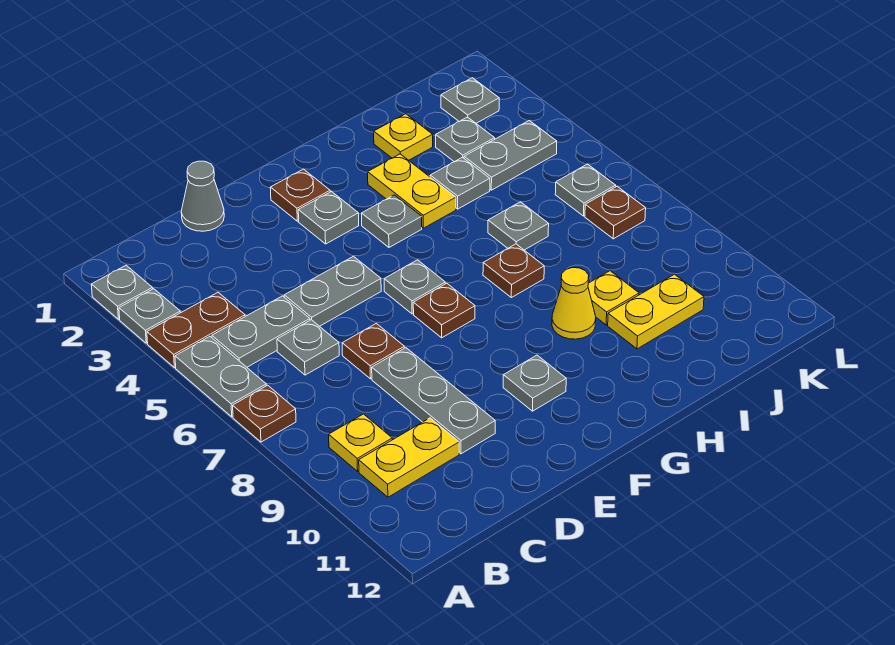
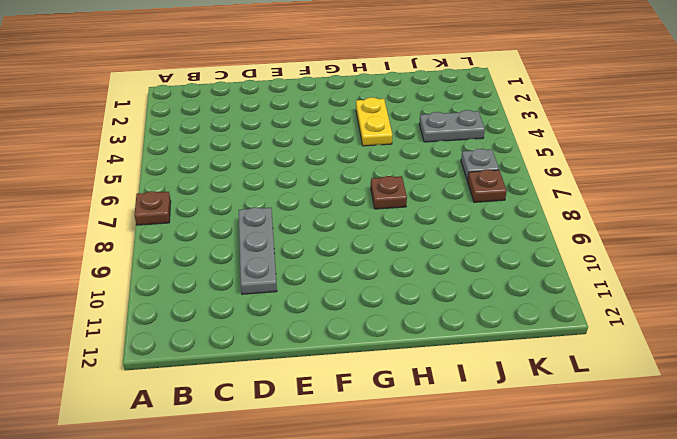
none -> grey plate A2 level 1
none -> grey plate A3 level 1
none -> brown plate A4:B4 level 1
none -> grey plate A5:A6 level 1

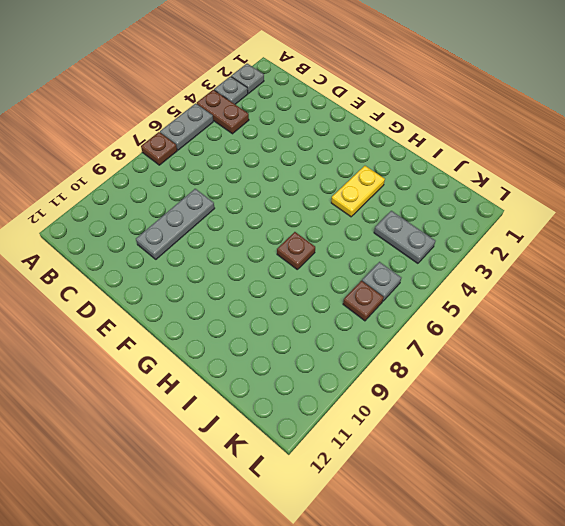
none -> grey plate B5:C5 level 1
none -> yellow plate B9 level 1
none -> yellow plate B10:C10 level 1
none -> grey plate C6 level 1

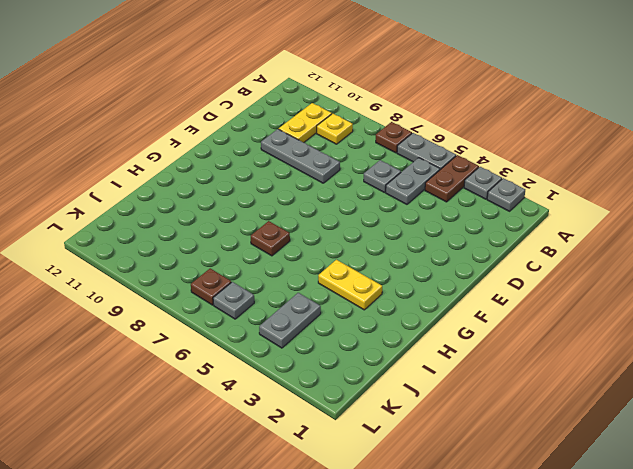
none -> grey cone D1 level 1
none -> grey plate D5:E5 level 1
none -> brown plate D7 level 1
none -> brown plate F2 level 1

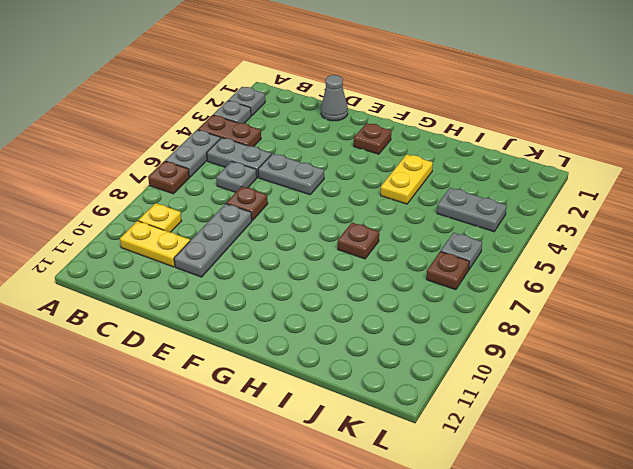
none -> grey plate F3 level 1
none -> grey plate F6 level 1
none -> brown plate F7 level 1
none -> grey plate F10 level 1

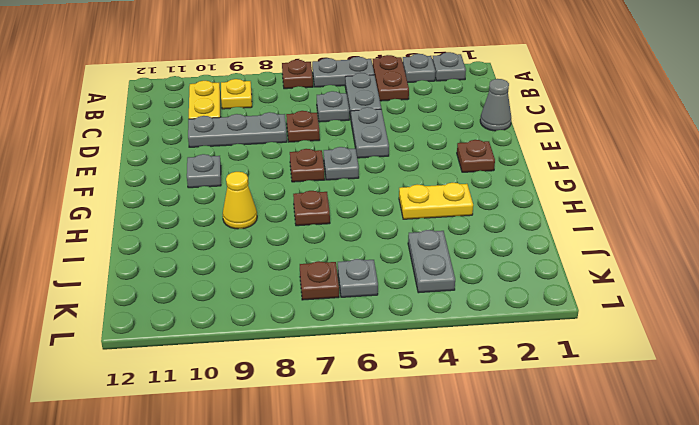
none -> grey plate F3 level 1
none -> grey plate G4 level 1
none -> yellow plate I2 level 1
none -> grey plate I4 level 1

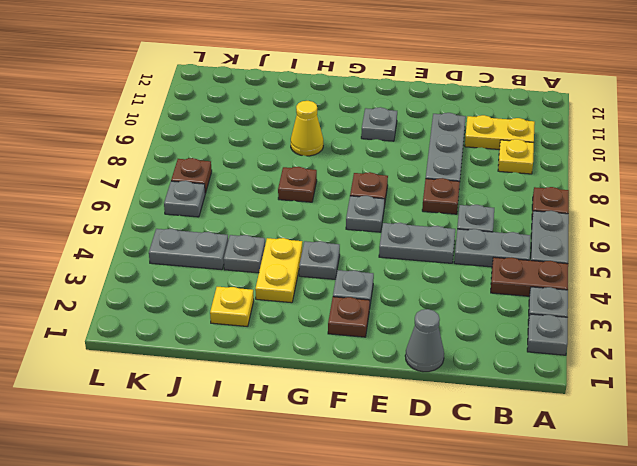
none -> grey plate I6 level 1
none -> yellow plate I9 level 1
none -> yellow plate I10:J10 level 1
none -> grey plate J3 level 1

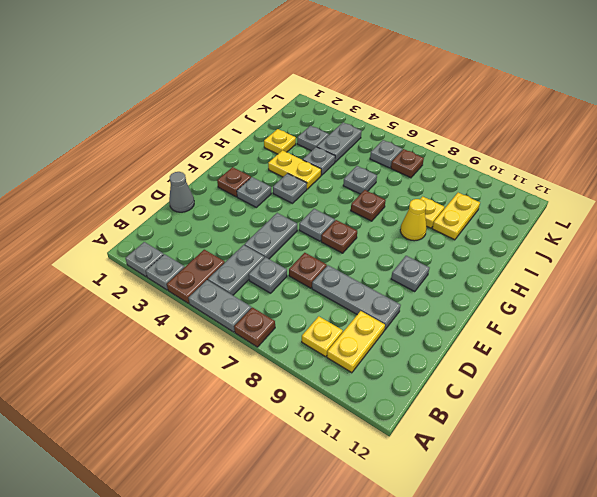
none -> grey plate K2 level 1

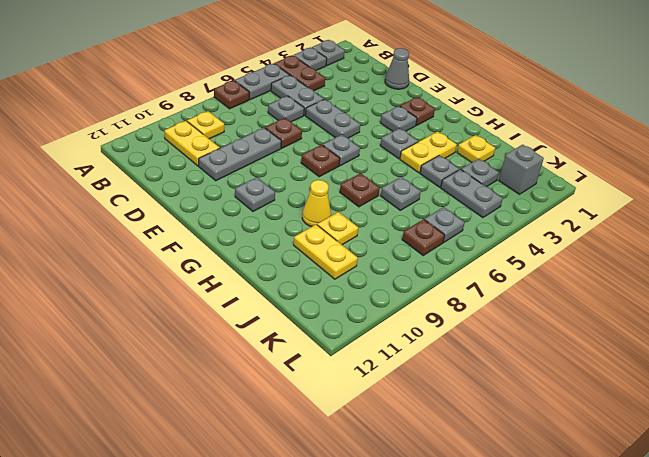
grey brick K2 level 1 -> grey plate K2 level 1

